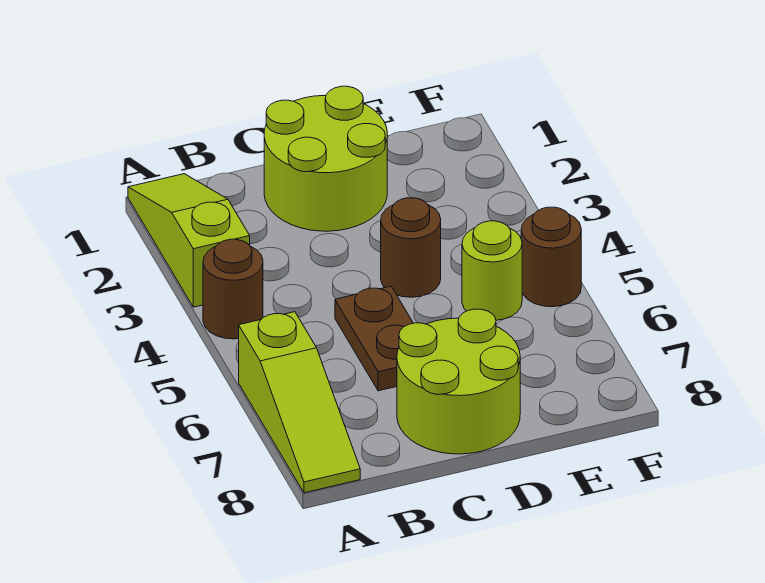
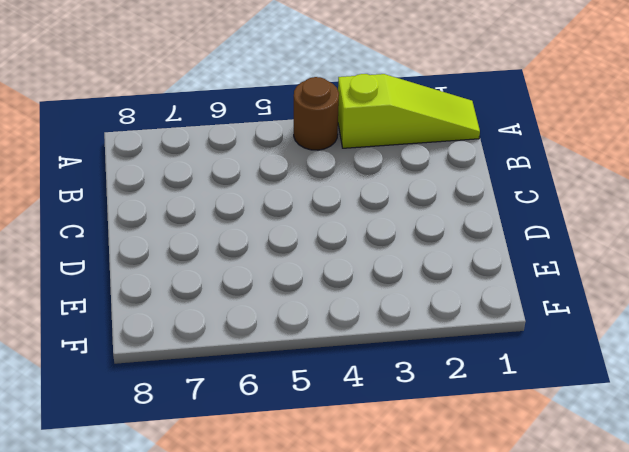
none -> lime slope A6:A8 level 1 top 6
none -> lime round brick C1:D2 level 1

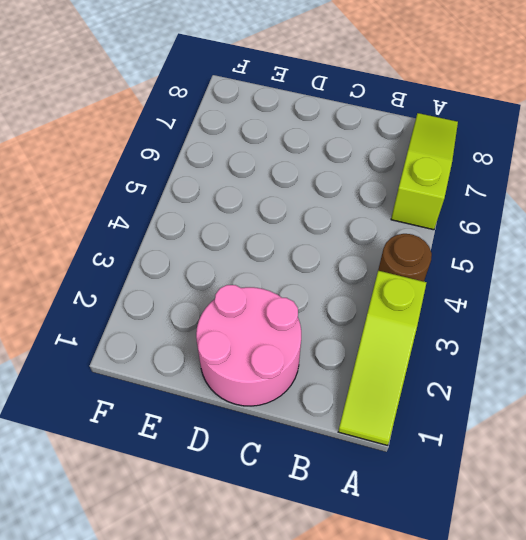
pink round brick C1:D2 level 1 -> lime round brick C1:D2 level 1
none -> brown plate C5:C6 level 1
none -> lime round brick C7:D8 level 1

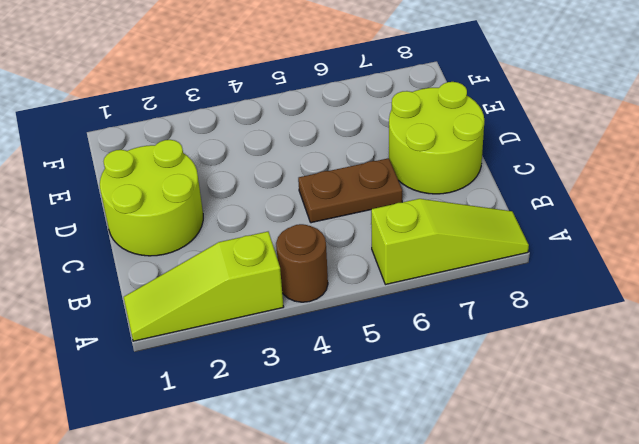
none -> brown round brick D4 level 1
none -> lime round brick E5 level 1

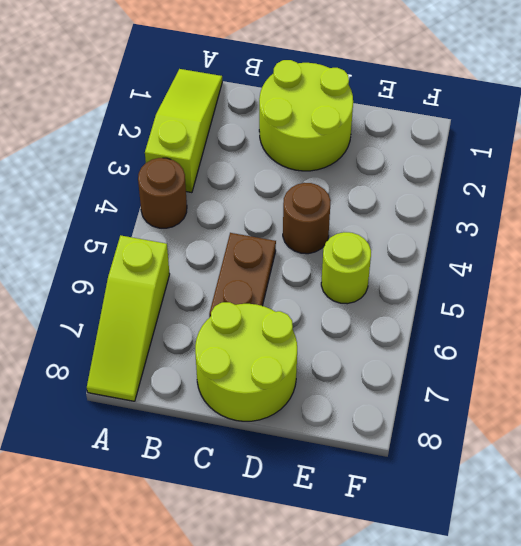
none -> brown round brick F5 level 1

